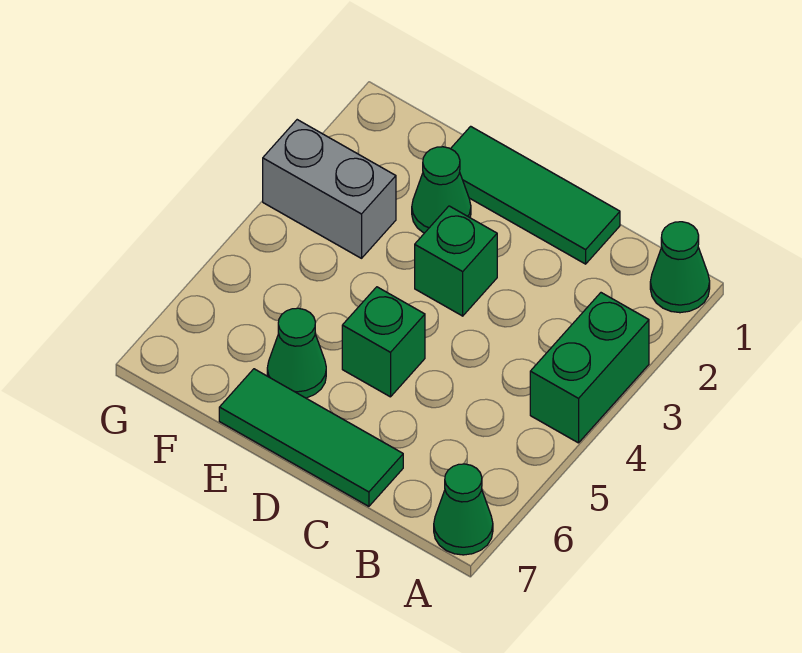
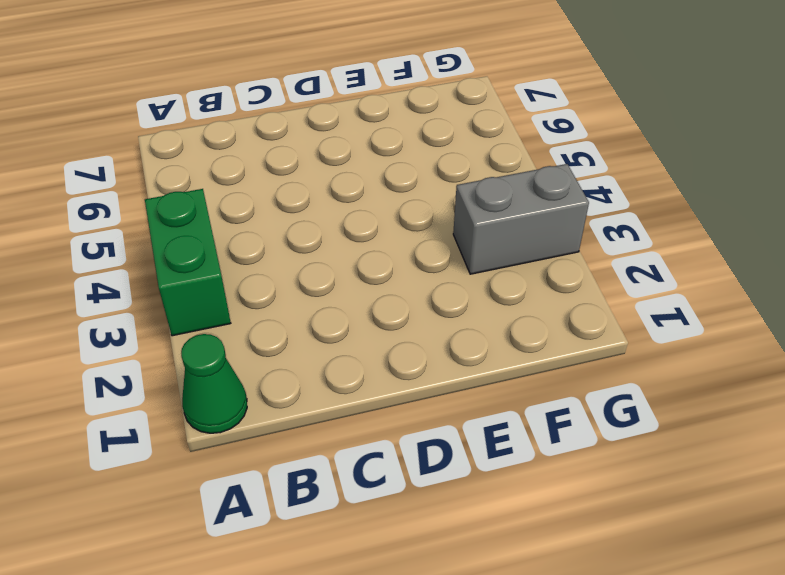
none -> green cone A7 level 1
none -> green tile C1:E1 level 1

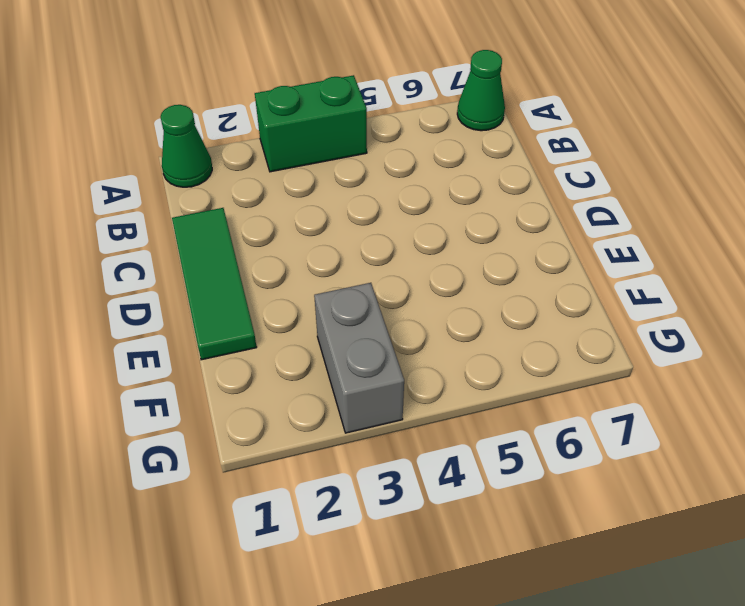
none -> green tile C7:E7 level 1
none -> green brick D3 level 1

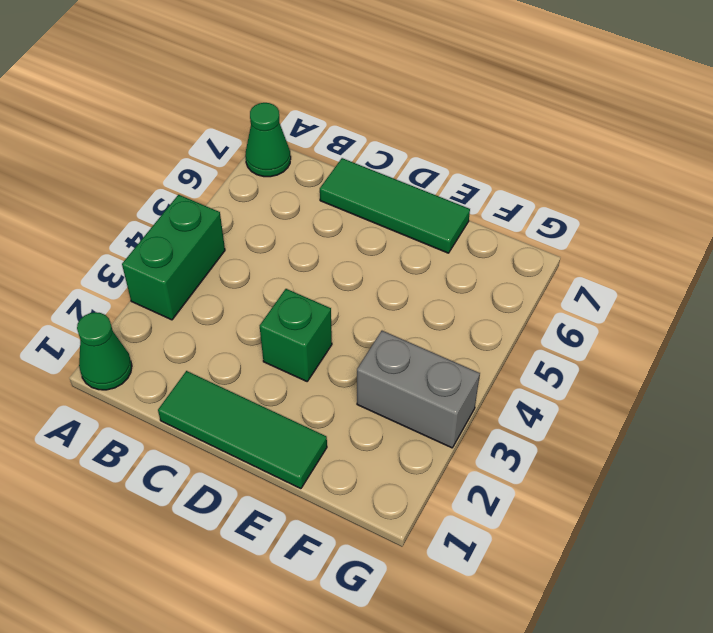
none -> green brick D5 level 1
none -> green cone E2 level 1

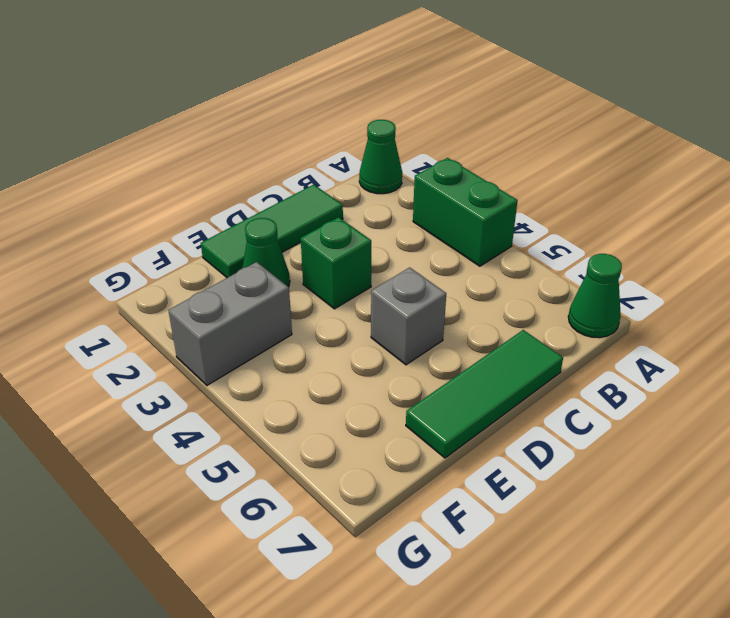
grey brick D5 level 1 -> green brick D5 level 1
none -> green cone E6 level 1

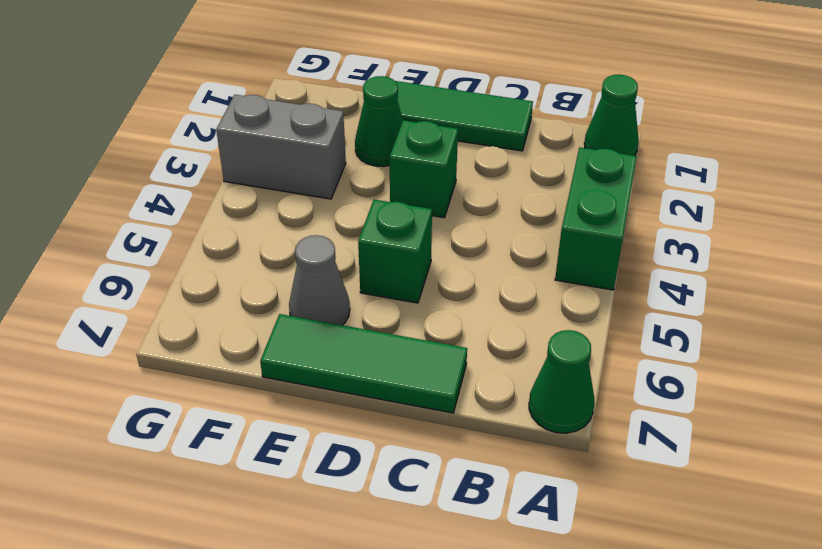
grey cone E6 level 1 -> green cone E6 level 1

